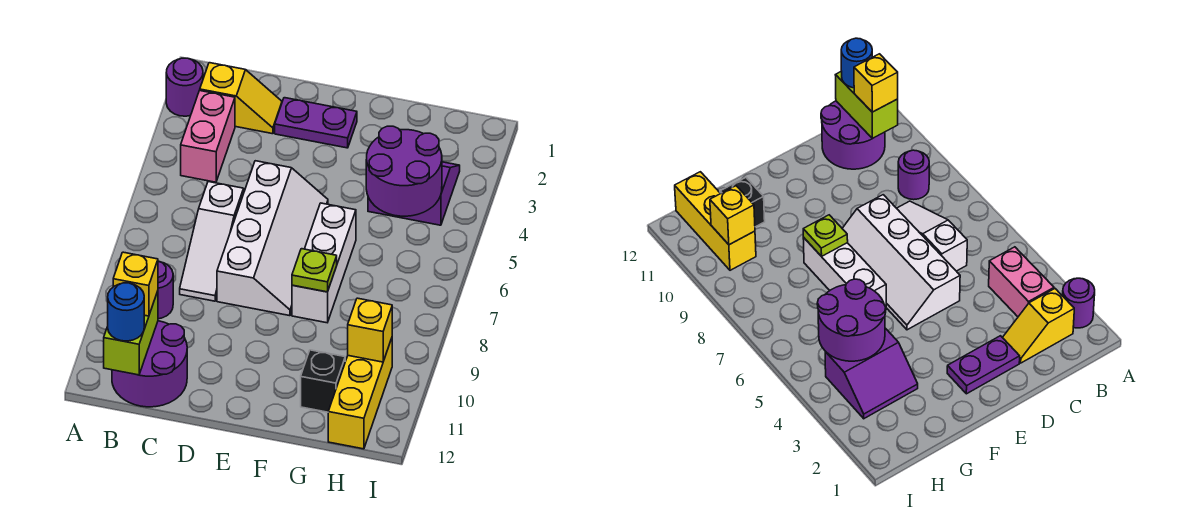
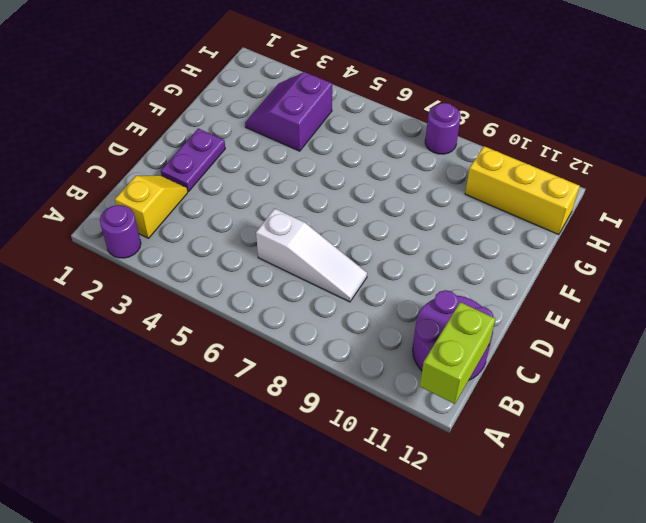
lime brick A12:B12 level 2 -> lime brick B11:B12 level 2
purple round brick I8 level 1 -> purple round brick B9 level 1
none -> pink brick B3:B4 level 1
none -> white slope D5:E8 level 1 top D
none -> white brick F6:F8 level 1

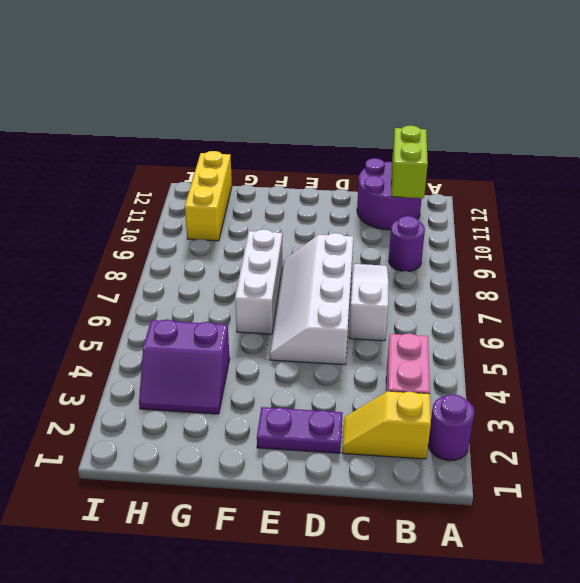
none -> black brick G11 level 1
none -> lime plate F8 level 2
none -> purple round brick G4:H5 level 2

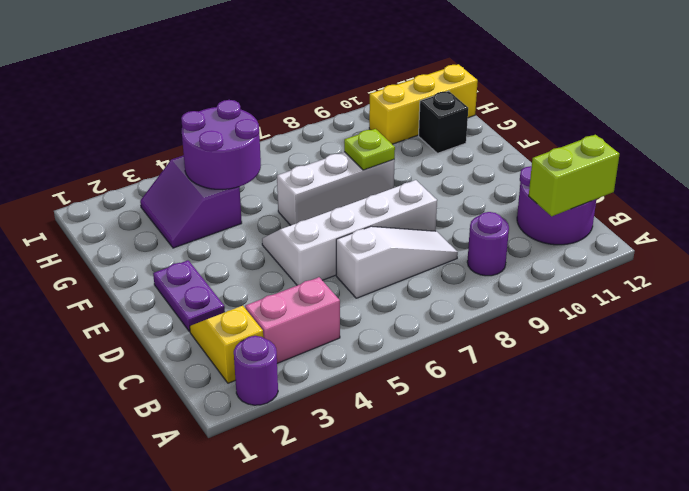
none -> yellow brick H10 level 2
none -> yellow brick B11 level 3
none -> blue round brick B12 level 3

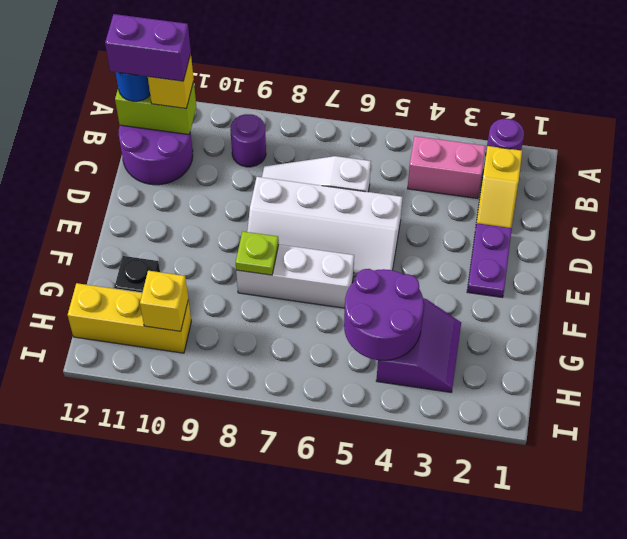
purple brick B11:B12 level 4 -> none

